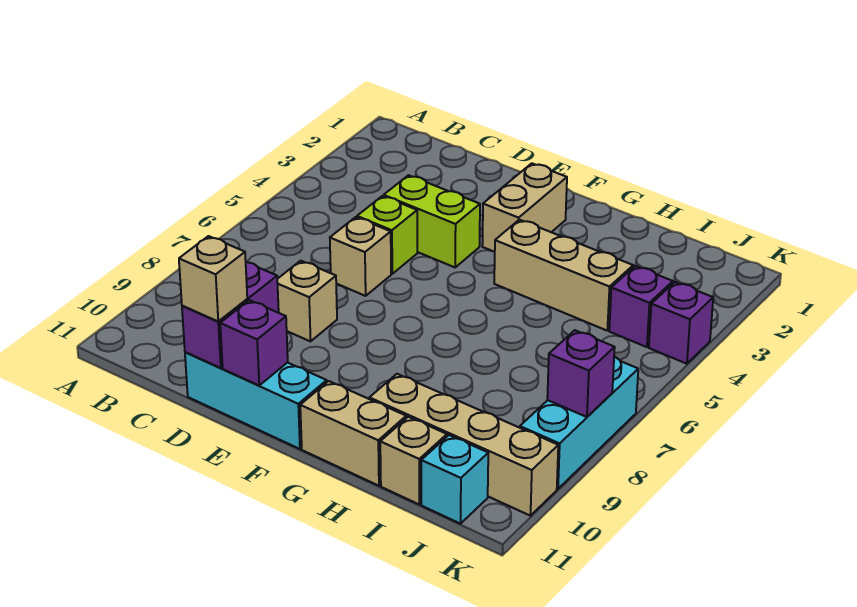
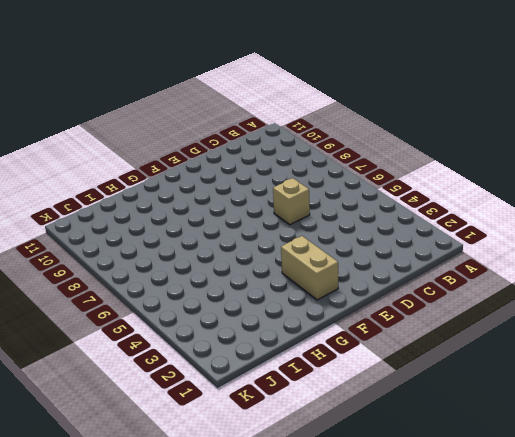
none -> lime brick D4:E4 level 1
none -> lime brick D5 level 1
none -> tan brick D8 level 1

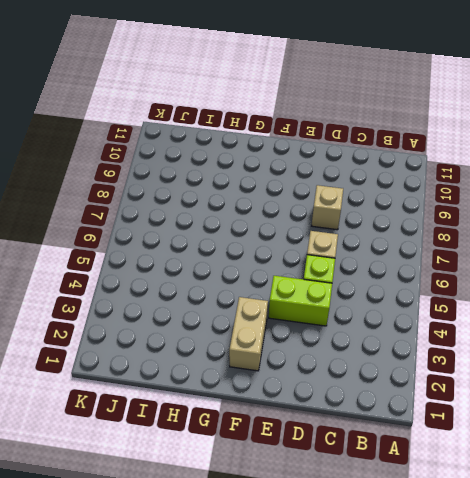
none -> cyan brick D11:F11 level 1
none -> tan brick G4:I4 level 1
none -> tan brick G11:H11 level 1

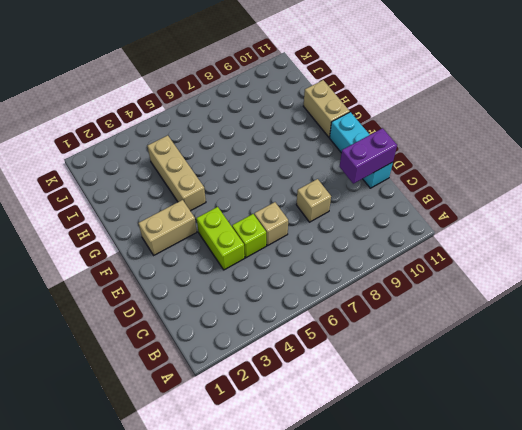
none -> tan brick H10:K10 level 1
none -> tan brick I11 level 1
none -> purple brick J4 level 1

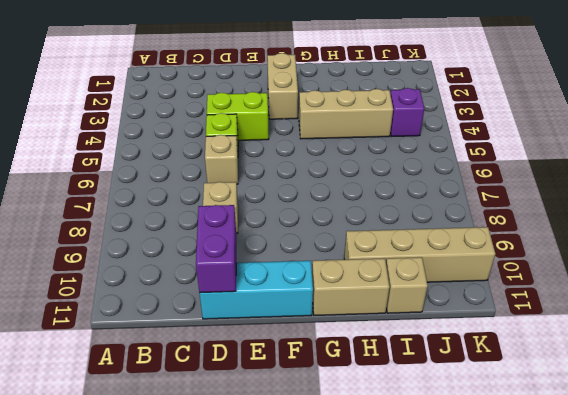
none -> cyan brick J11 level 1
none -> purple brick K4 level 1
none -> cyan brick K7:K9 level 1

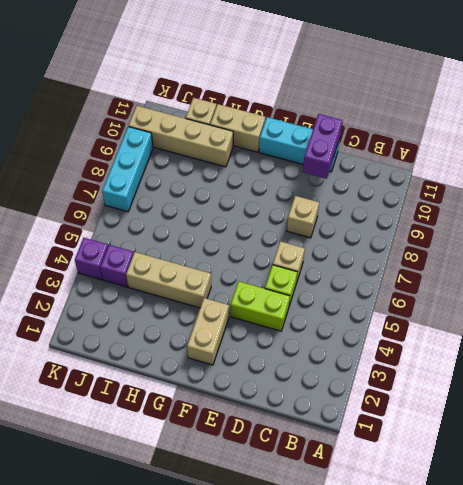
none -> cyan brick J11 level 1
none -> purple brick E11 level 2
none -> purple brick K8 level 2

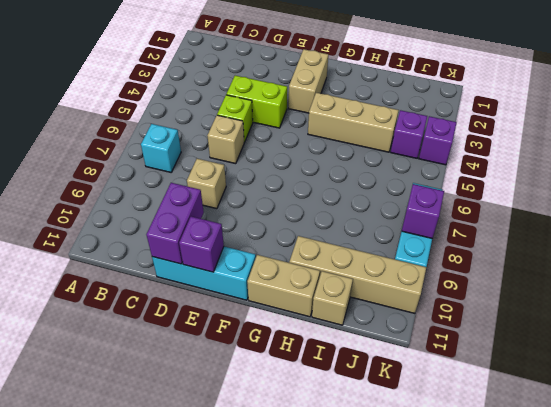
cyan brick B7 level 1 -> cyan brick J11 level 1
none -> tan brick D11 level 3

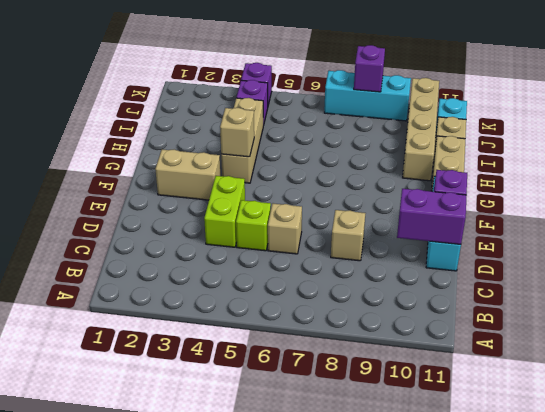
tan brick G4 level 2 -> tan brick D11 level 3

